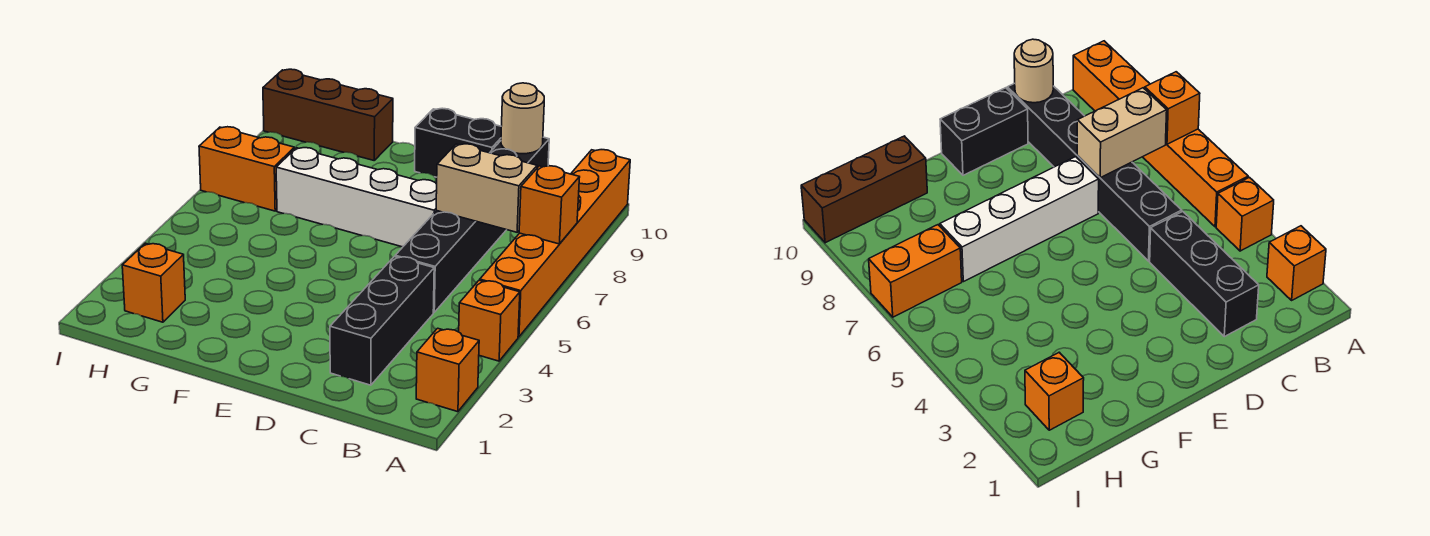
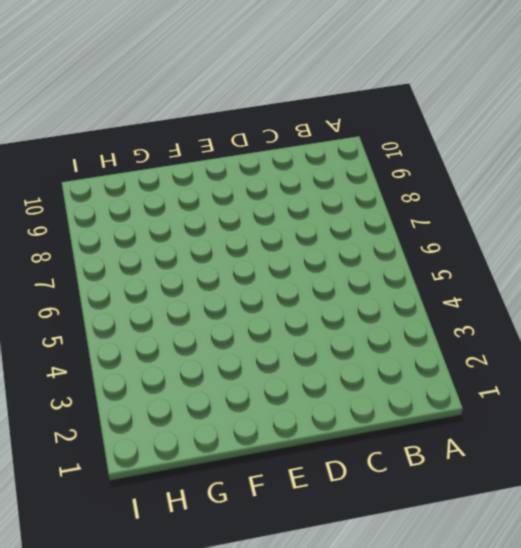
none -> orange brick A2 level 1
none -> orange brick A4 level 1
none -> orange brick A5:A10 level 1

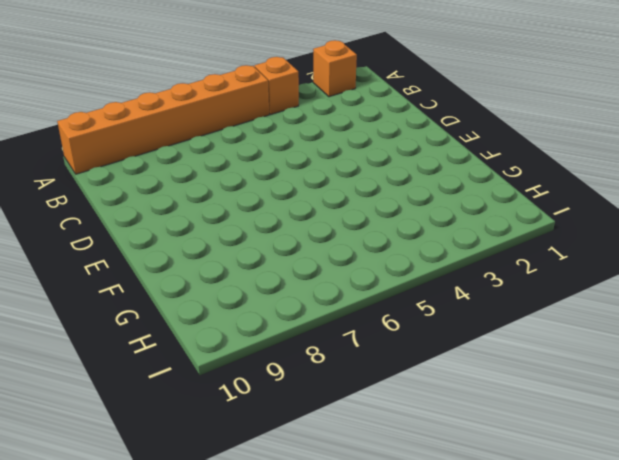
none -> black brick C2:C4 level 1
none -> black brick C5:C10 level 1
none -> white brick D7:G7 level 1

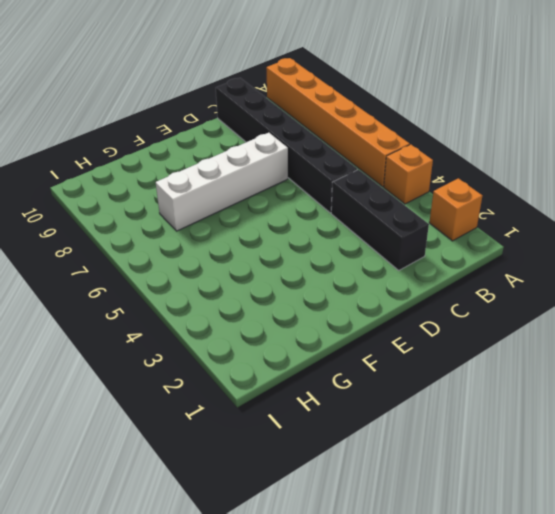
none -> black brick D10:E10 level 1
none -> brown brick G10:I10 level 1
none -> orange brick H2 level 1

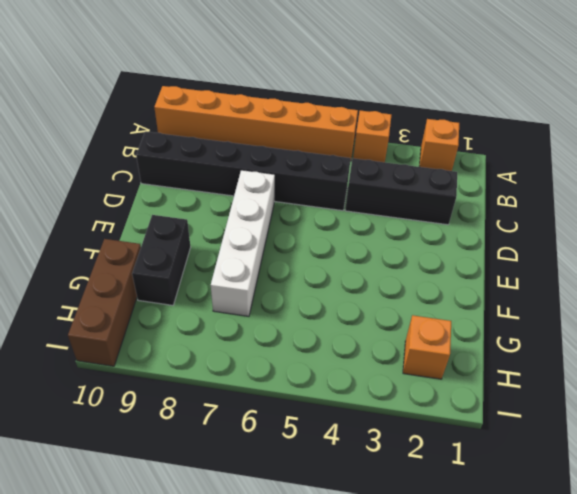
black brick F9:G9 level 1 -> black brick D10:E10 level 1
none -> orange brick H7:I7 level 1
none -> orange brick A7 level 2
none -> tan brick B7:C7 level 2

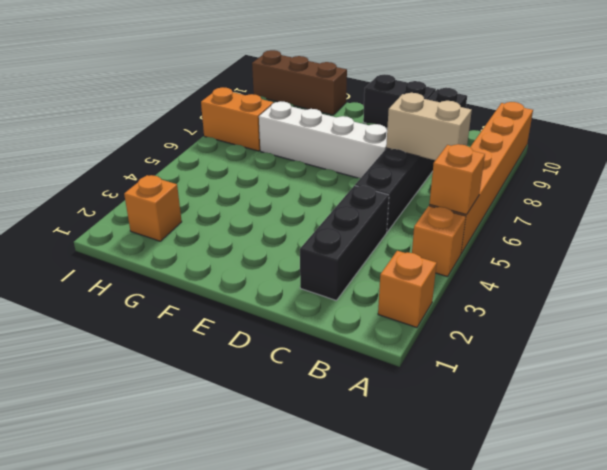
orange brick A5 level 2 -> orange brick A7 level 2
none -> tan round brick C10 level 2

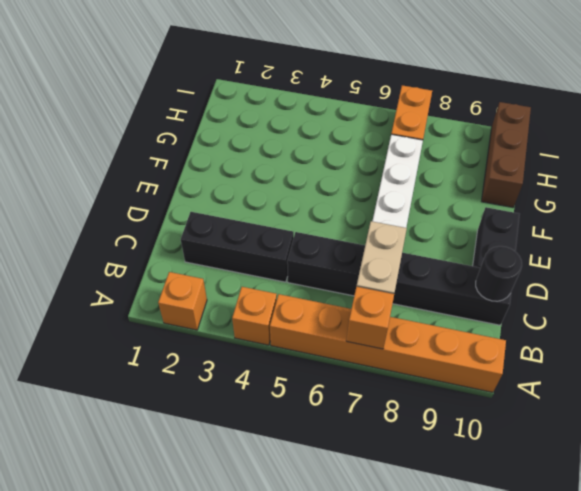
black round brick C10 level 2 -> tan round brick C10 level 2
none -> orange brick H2 level 1

